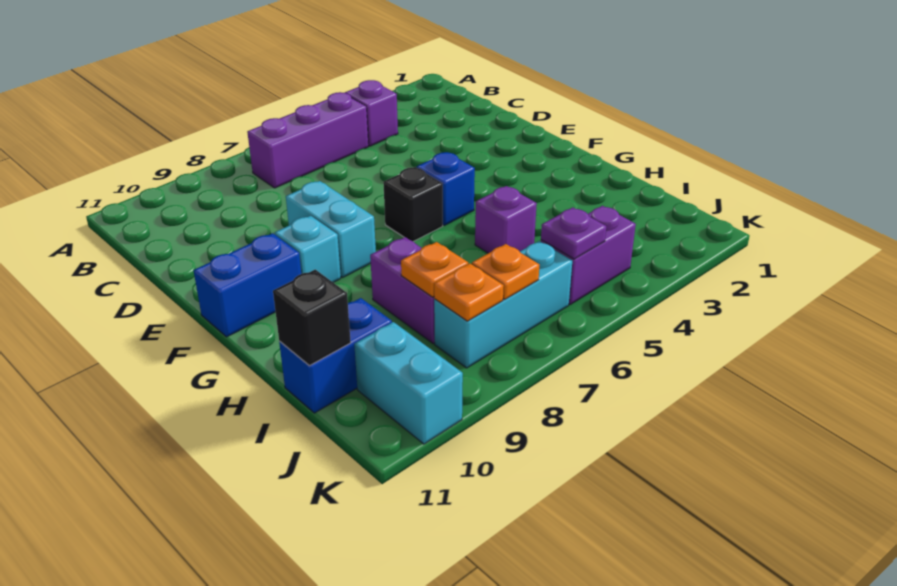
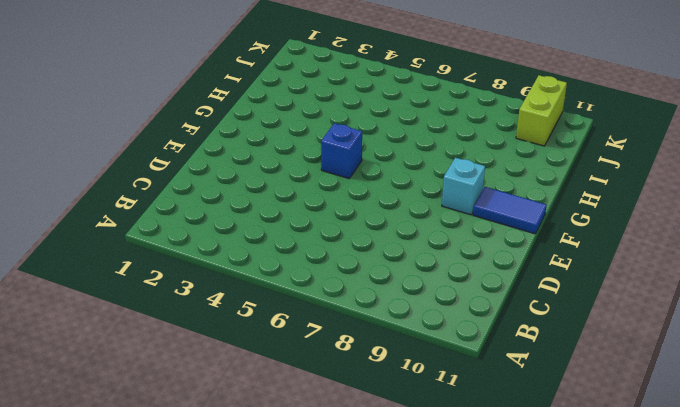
blue tile F10:F11 level 1 -> blue brick F10:F11 level 1
lime brick J10:K10 level 1 -> cyan brick J10:K10 level 1
none -> purple brick B4 level 1
none -> purple brick B5:B7 level 1
none -> cyan brick E8:F8 level 1

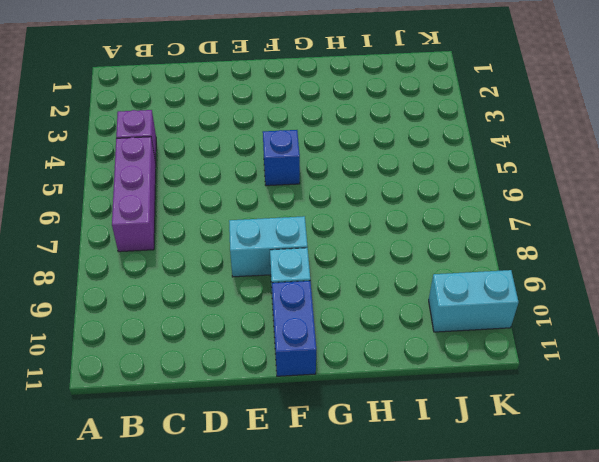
none -> black brick F6 level 1
none -> purple brick H5 level 1
none -> purple brick H8:I8 level 1

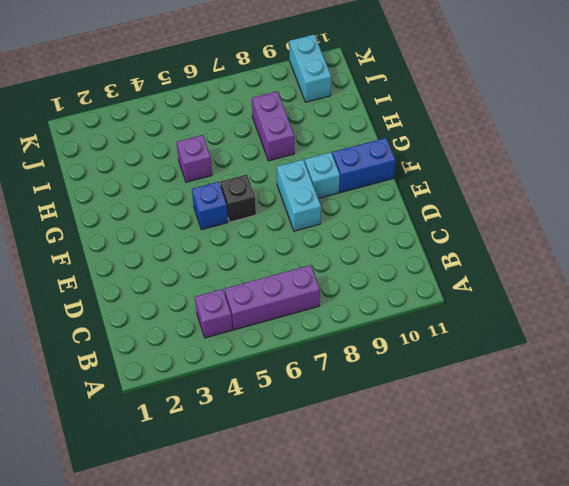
none -> blue brick I10:I11 level 1
none -> purple brick J4:J5 level 1
none -> cyan brick J6:J8 level 1

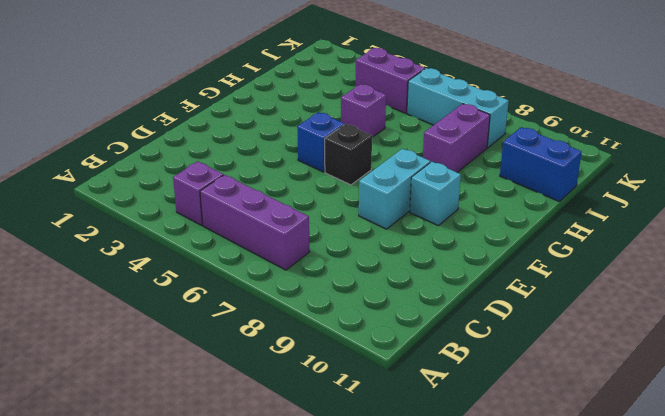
none -> blue brick F10:F11 level 1
none -> cyan brick J10:K10 level 1
none -> orange plate I8 level 2

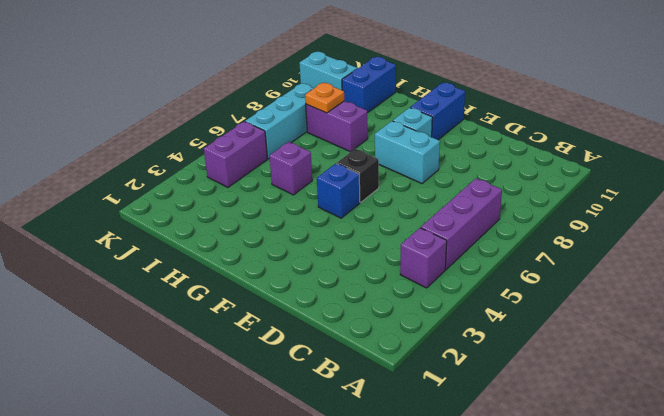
none -> black brick I11 level 2
none -> purple plate J5 level 2
none -> orange plate J7 level 2

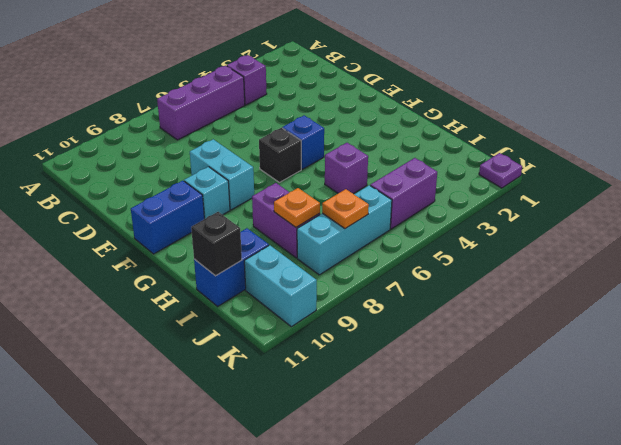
purple plate K1 level 1 -> purple plate J5 level 2
none -> orange plate J8 level 2

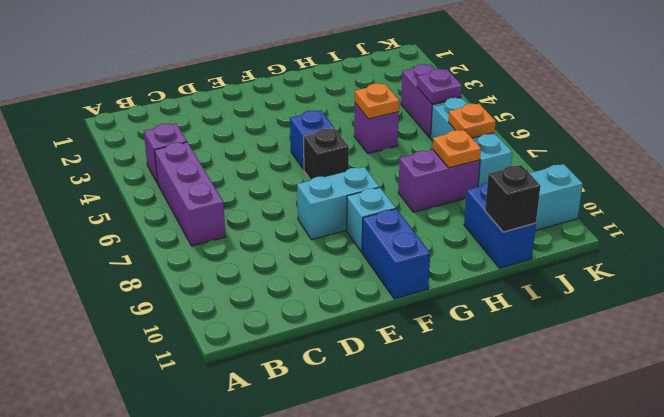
orange plate H5 level 2 -> orange plate J8 level 2

